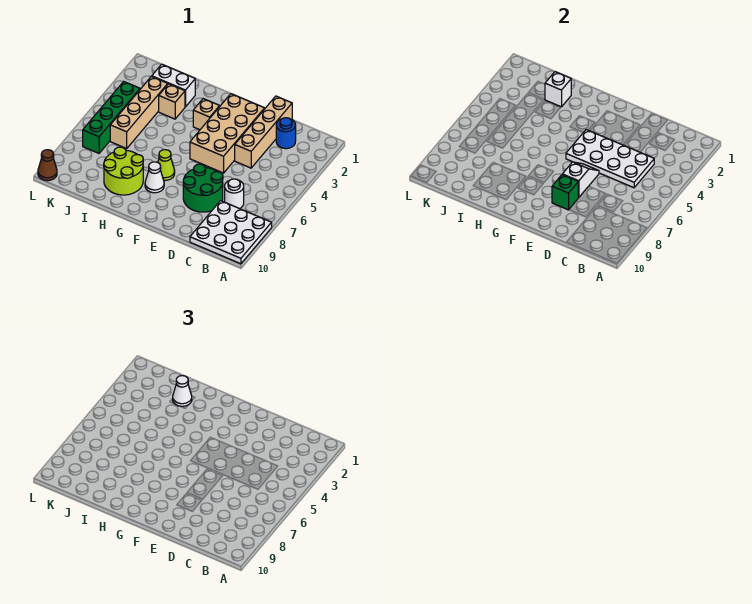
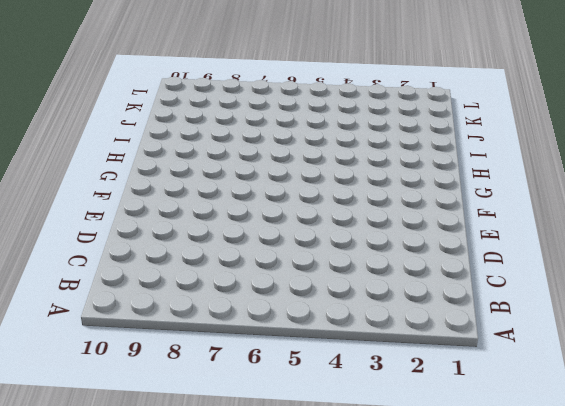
none -> white plate A8:C10 level 1
none -> blue round brick C2 level 1
none -> white round brick C7 level 1

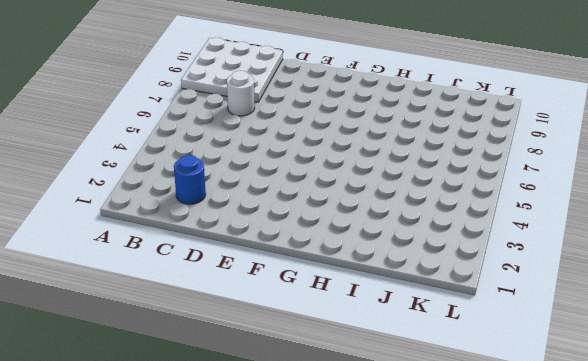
none -> tan brick D1:D4 level 1
none -> green round brick D7:E8 level 1
none -> tan brick E2:F5 level 1

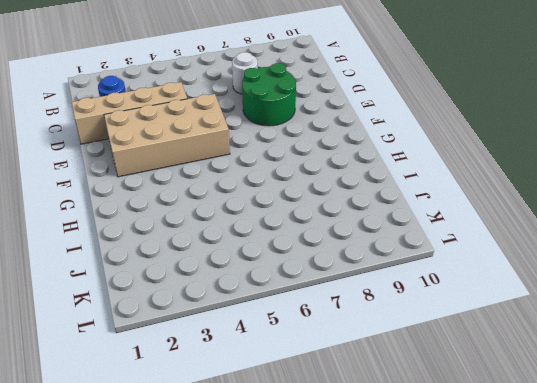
none -> white plate A8:C10 level 1
none -> tan brick G3 level 1
none -> lime cone G7 level 1

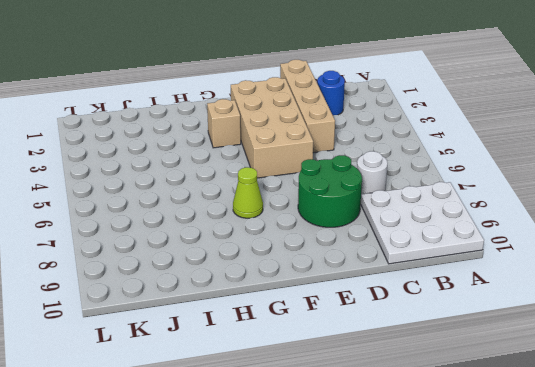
none -> white cone G8 level 1
none -> lime round brick H8:I9 level 1
none -> white brick I2:J2 level 1

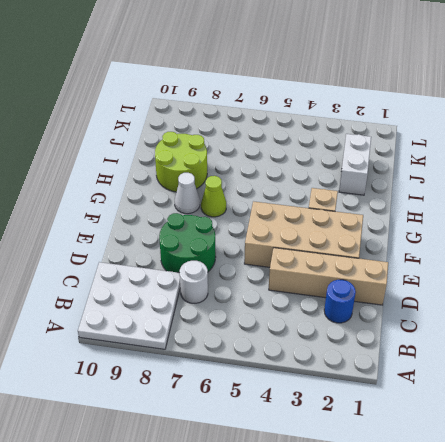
none -> tan brick I3 level 1
none -> tan brick J3:J6 level 1
none -> green brick K4:K7 level 1

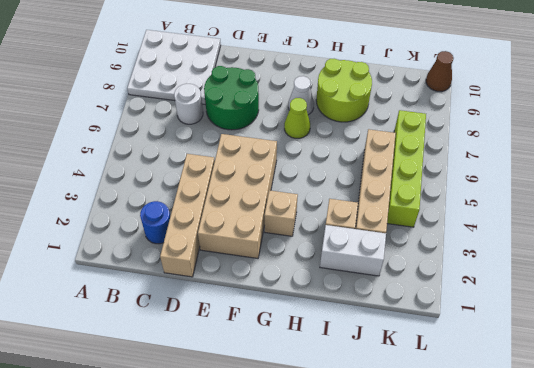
lime brick K4:K7 level 1 -> green brick K4:K7 level 1
none -> white plate C4:F5 level 2
none -> white slope E6:E7 level 2 top 7
none -> green brick E8 level 2

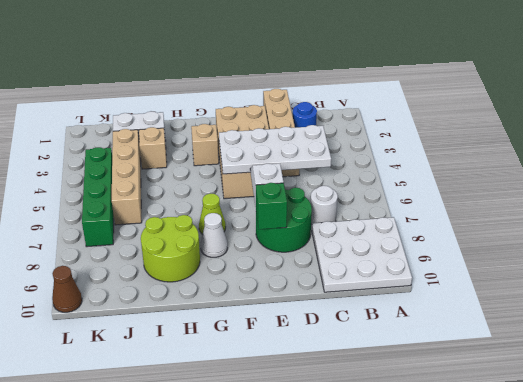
none -> white brick I2 level 2
none -> white cone I2 level 3

